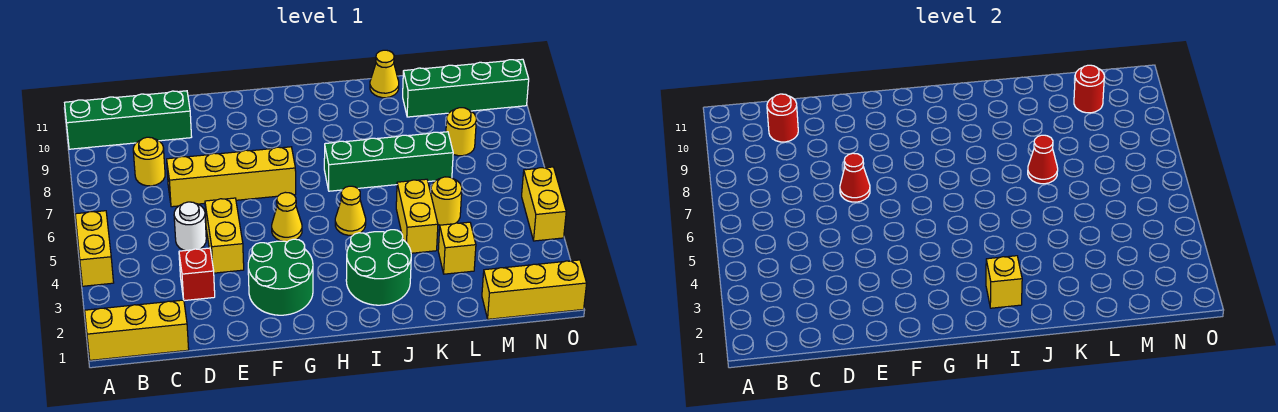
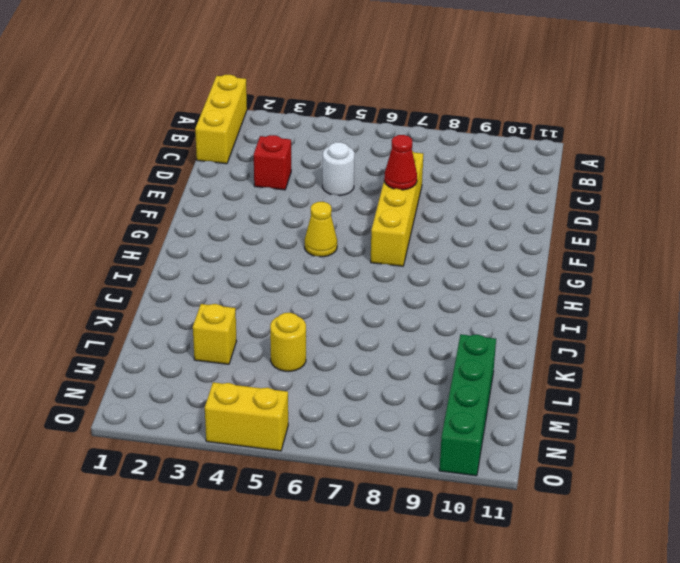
none -> yellow brick A4:A5 level 1
none -> green brick A10:D10 level 1
none -> yellow round brick C8 level 1

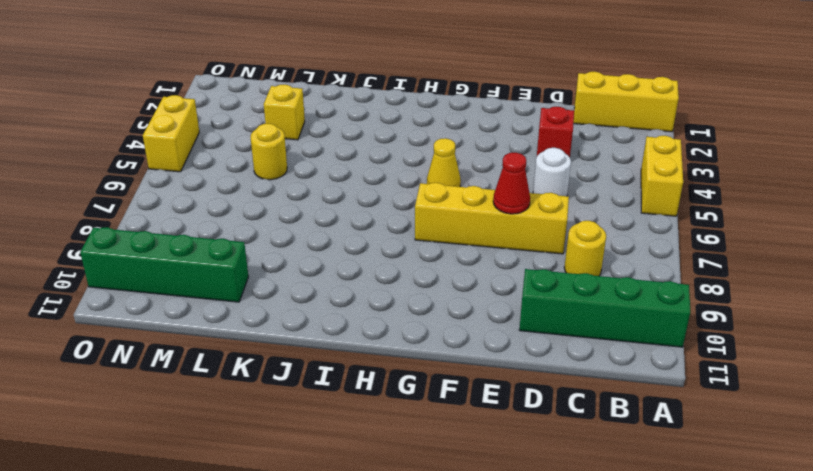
none -> yellow brick E4:E5 level 1
none -> green round brick F2:G3 level 1
none -> green round brick I2:J3 level 1

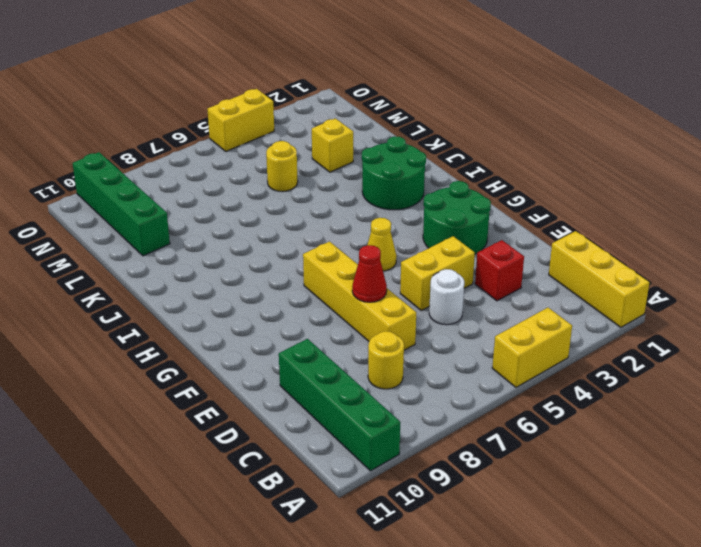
none -> yellow cone I5 level 1
none -> green brick I7:L7 level 1
none -> yellow brick K4:K5 level 1

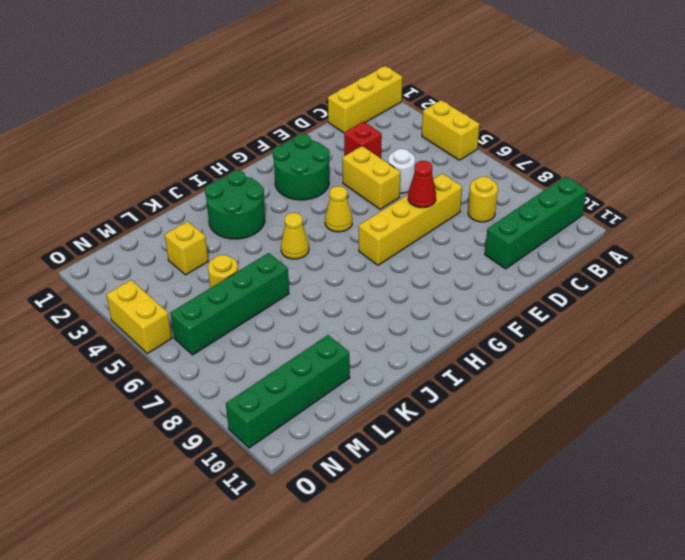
green brick K6:N6 level 1 -> green brick I7:L7 level 1
none -> yellow brick K4:K5 level 1
none -> yellow cone K11 level 1
none -> yellow brick M1:O1 level 1

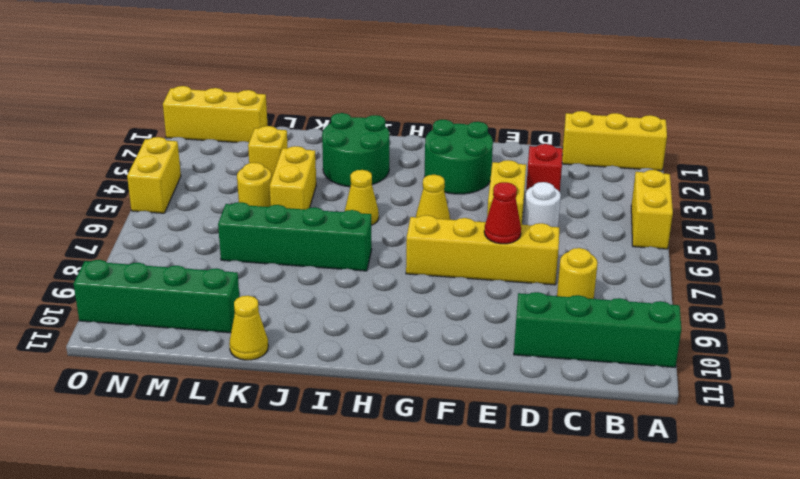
none -> yellow round brick M8 level 1
none -> red round brick C10 level 2
none -> yellow brick I2 level 2

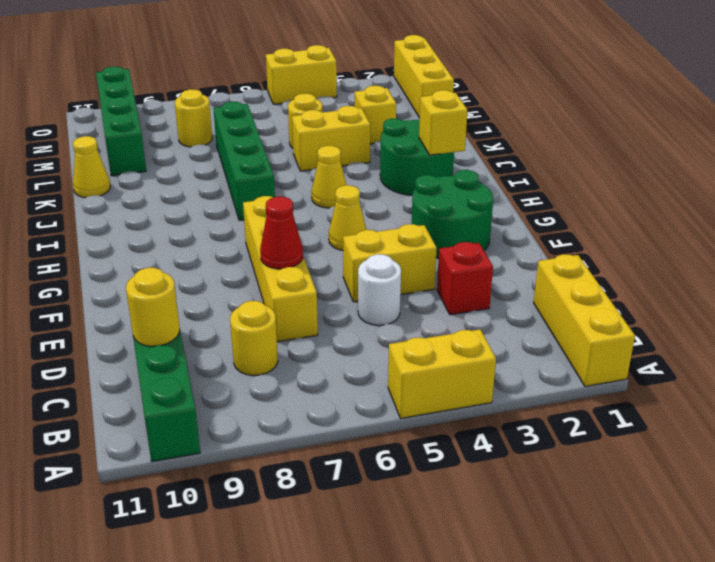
yellow round brick C10 level 2 -> red round brick C10 level 2
none -> red cone K7 level 2
none -> red round brick M10 level 2

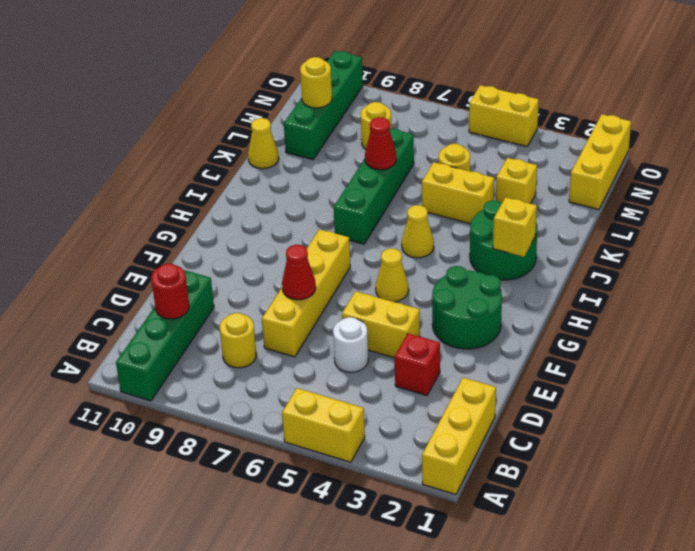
yellow round brick M10 level 2 -> red round brick M10 level 2

